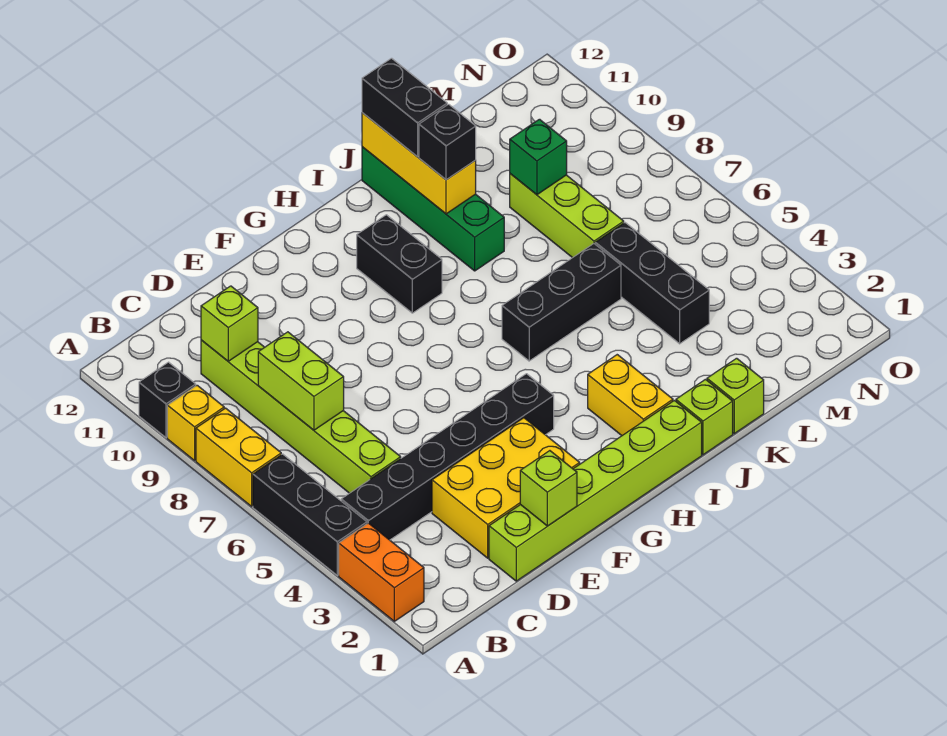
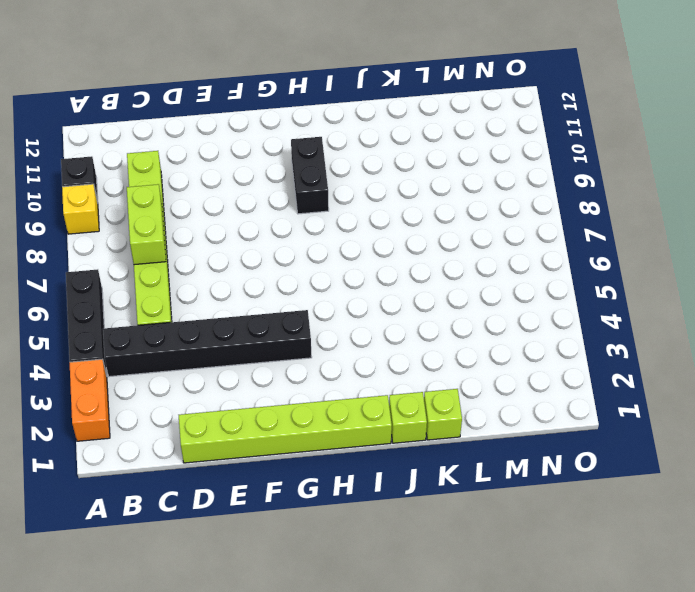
none -> yellow brick A7:A8 level 1
none -> yellow brick D2:F3 level 1
none -> yellow brick I2:I3 level 1

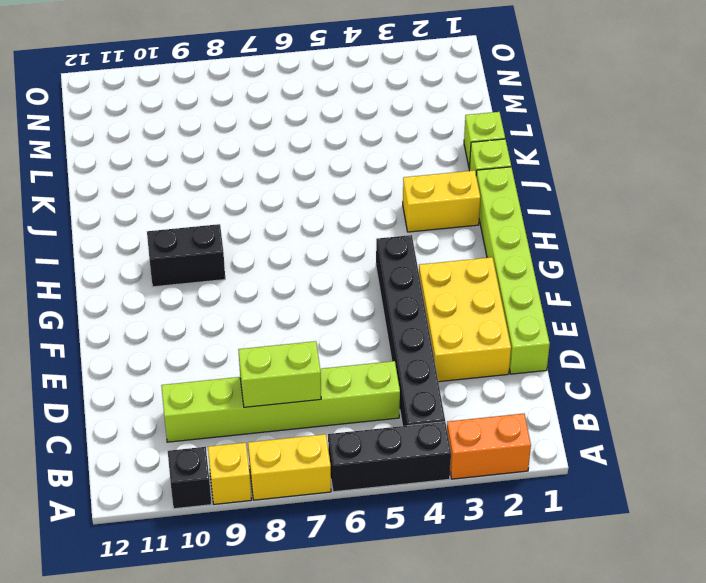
none -> black brick I6:K6 level 1
none -> green brick J9:J12 level 1
none -> black brick L4:L6 level 1

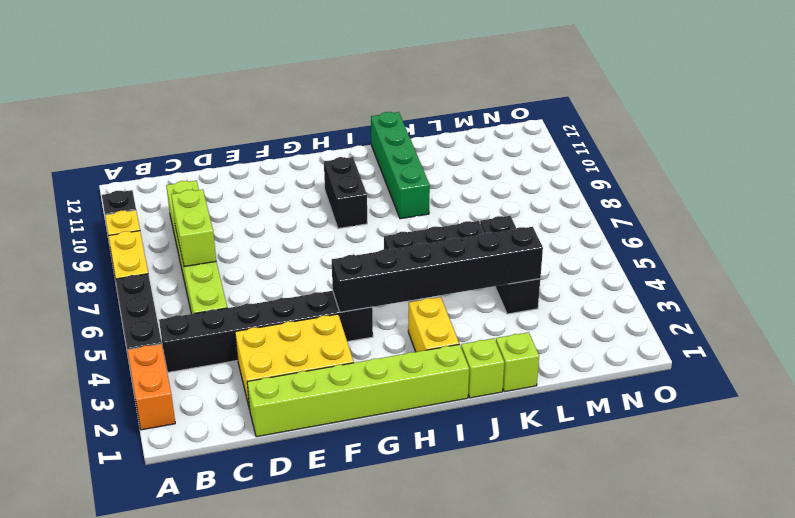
black brick G4:L4 level 2 -> none
none -> lime brick L7:L9 level 1
none -> lime brick C10 level 2
none -> lime brick E1 level 2

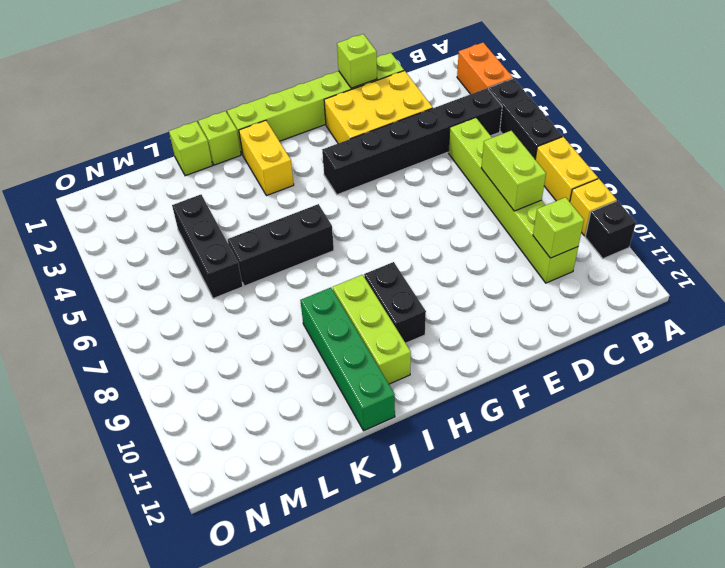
lime brick I9:I11 level 1 -> lime brick L7:L9 level 1
none -> yellow brick J10:J12 level 2
none -> green brick L9 level 2
none -> black brick J10 level 3

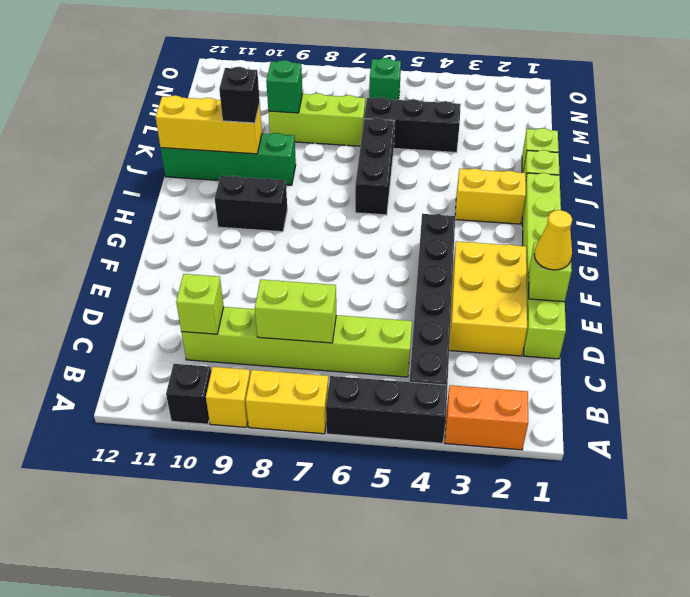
yellow cone E1 level 3 -> none
green brick N6 level 1 -> none
none -> black brick J11:J12 level 3

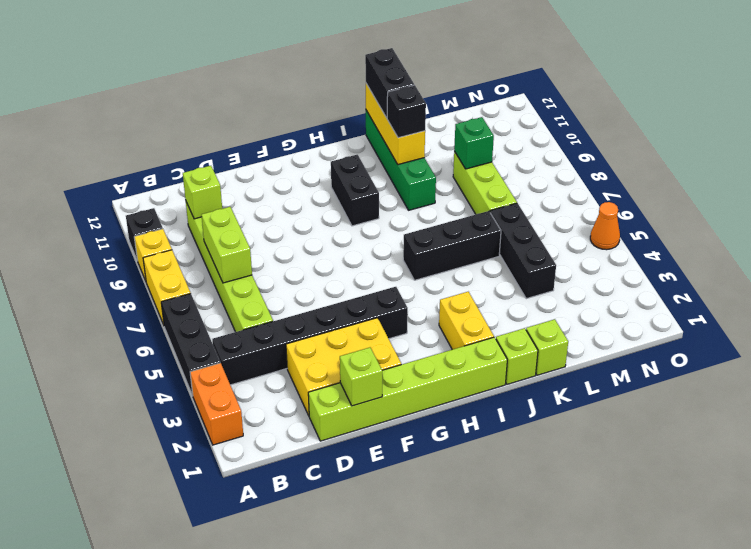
orange cone O5 level 1 -> none

